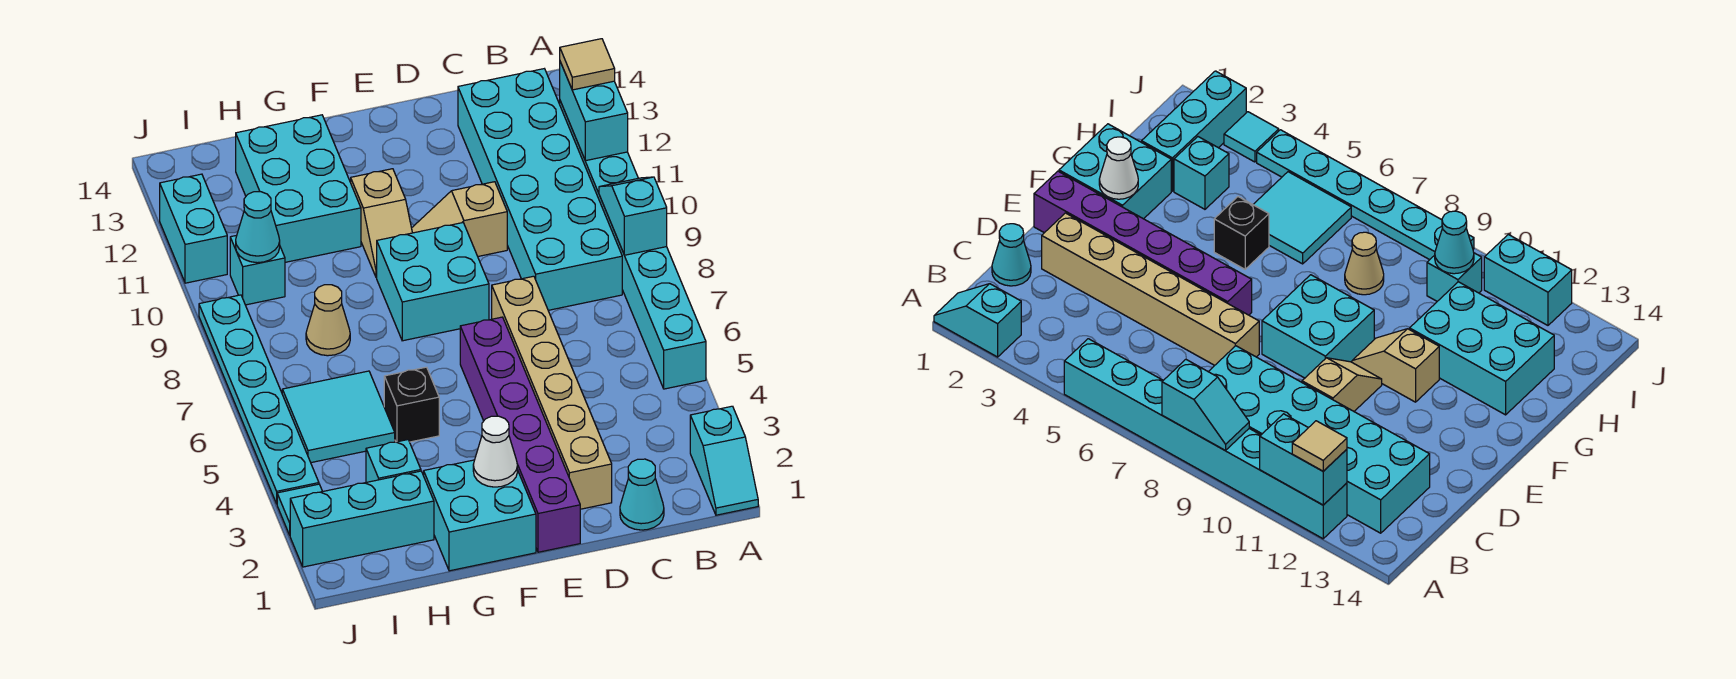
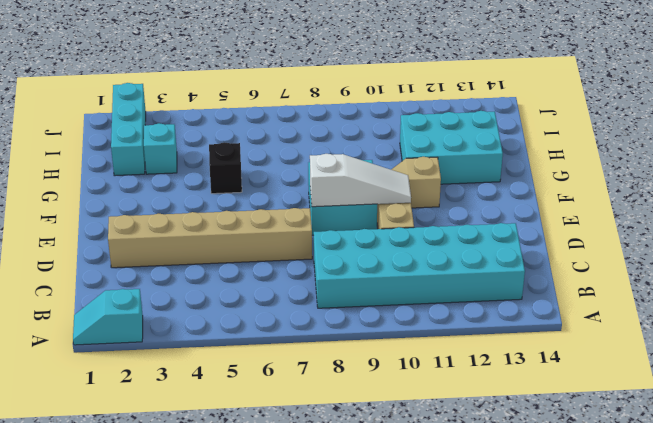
white slope E8:E10 level 2 top 8 -> none
none -> cyan brick A5:A12 level 1
none -> cyan cone C1 level 1
none -> purple brick E1:E6 level 1

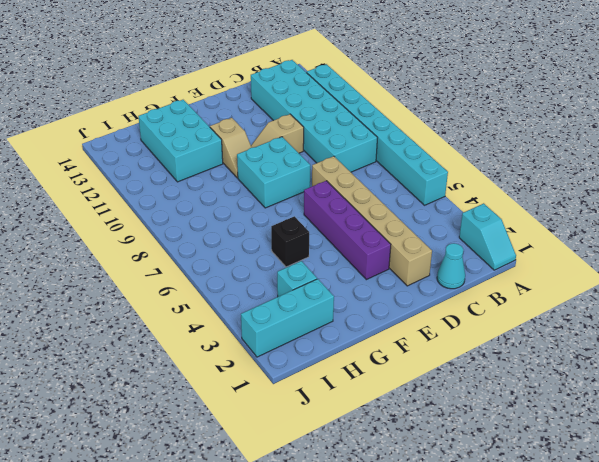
purple brick E3:E6 level 1 -> purple brick E1:E6 level 1
none -> cyan brick F1:G2 level 1
none -> cyan tile H5:I6 level 1
none -> tan cone H8 level 1

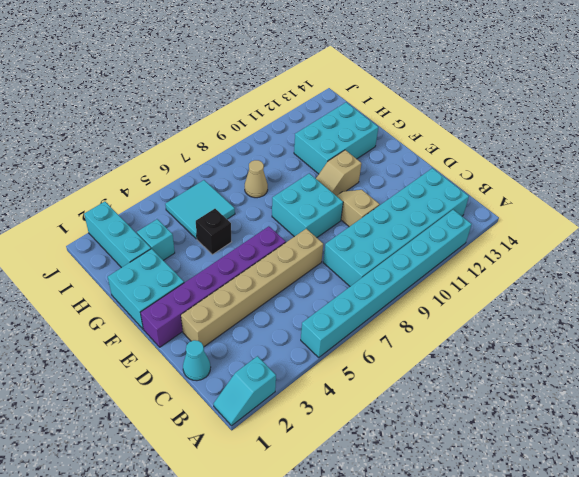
none -> cyan brick I10 level 1
none -> cyan tile J3 level 1
none -> cyan plate J4:J9 level 1

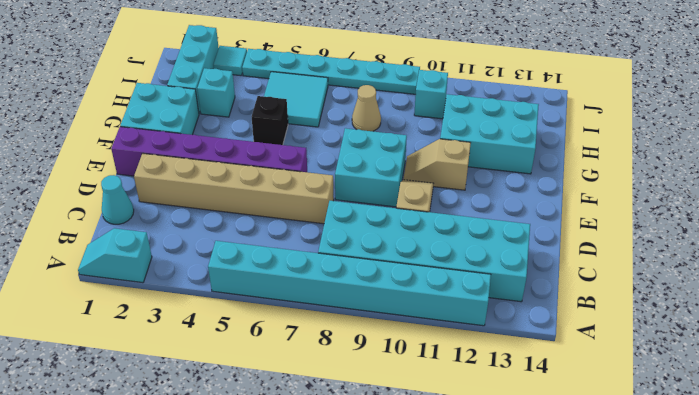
none -> cyan brick J11:J12 level 1
none -> cyan slope A8:A9 level 2 top 8
none -> cyan brick A11:A12 level 2

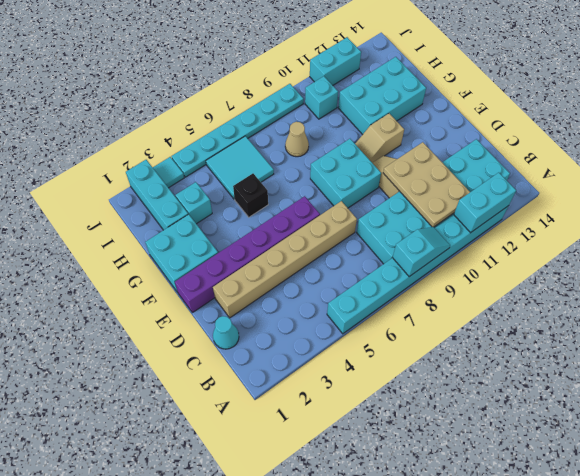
tan plate B10:D11 level 2 -> none
none -> cyan slope A1:A2 level 1 top 2
none -> white cone F2 level 2
none -> cyan cone I10 level 2

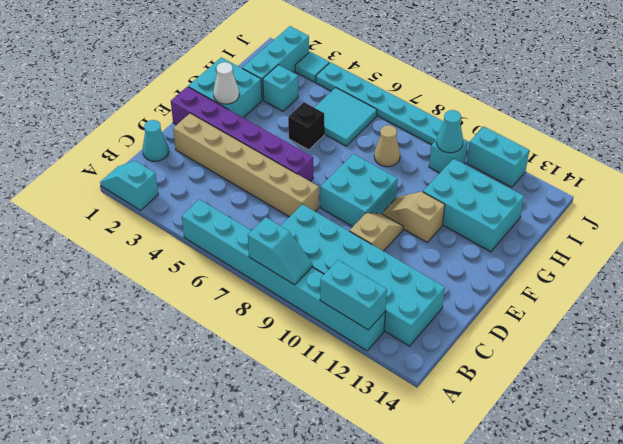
none -> tan tile A12 level 3

